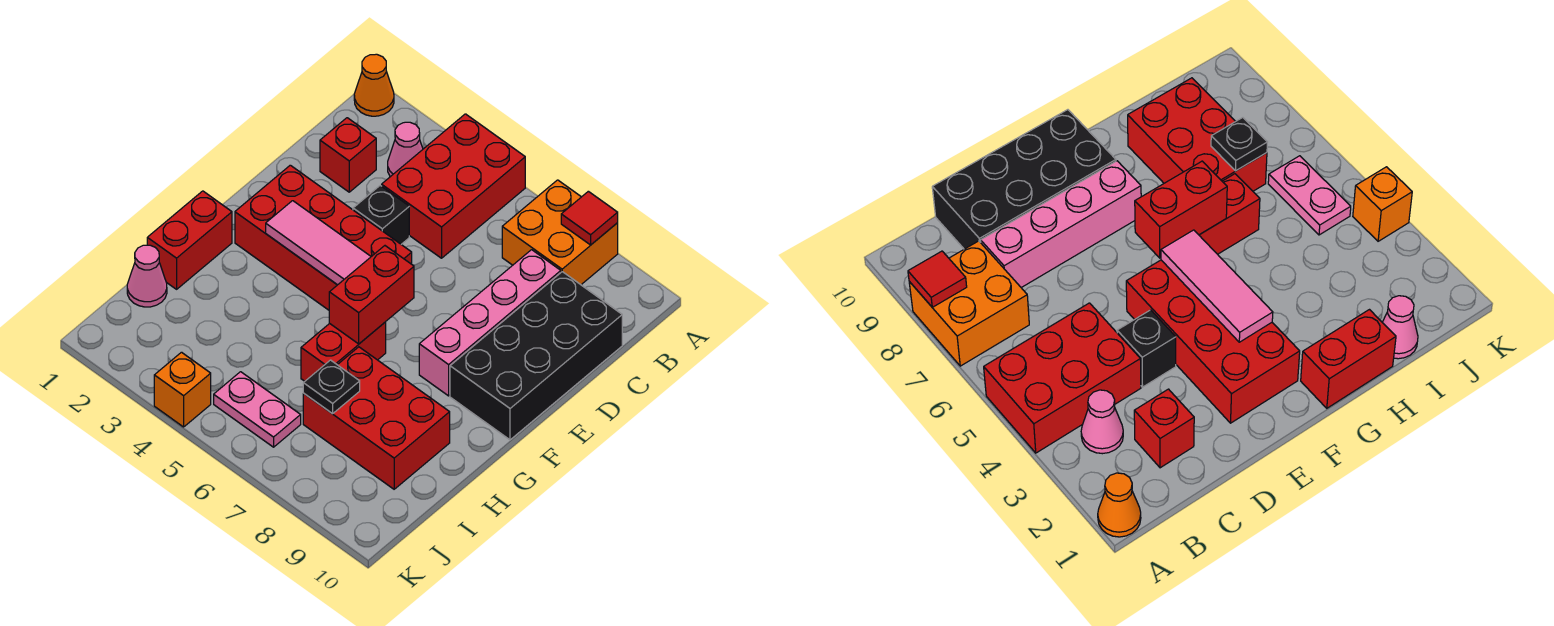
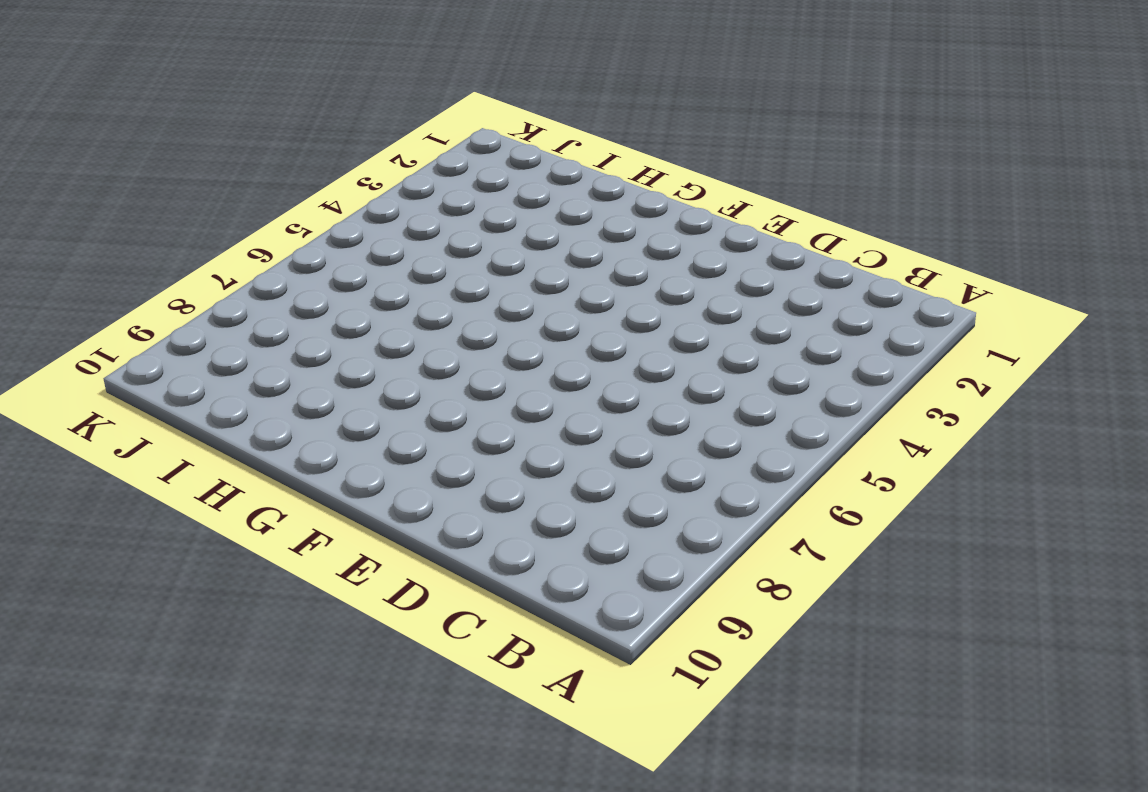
none -> orange cone A1 level 1
none -> red brick A4:C5 level 1
none -> orange brick A7:B8 level 1

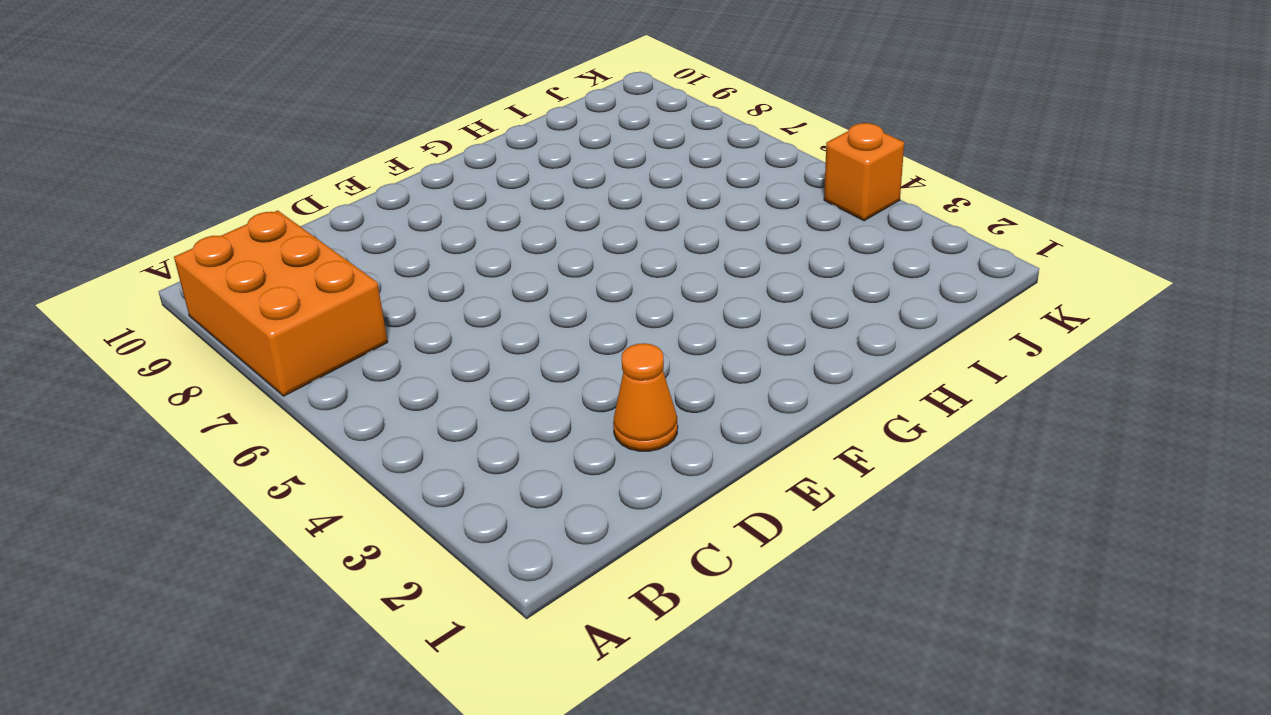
orange brick A7:B9 level 1 -> orange brick A7:B8 level 1
orange cone D2 level 1 -> orange cone A1 level 1
none -> red brick A4:C5 level 1
none -> pink cone B3 level 1
none -> red brick C2 level 1

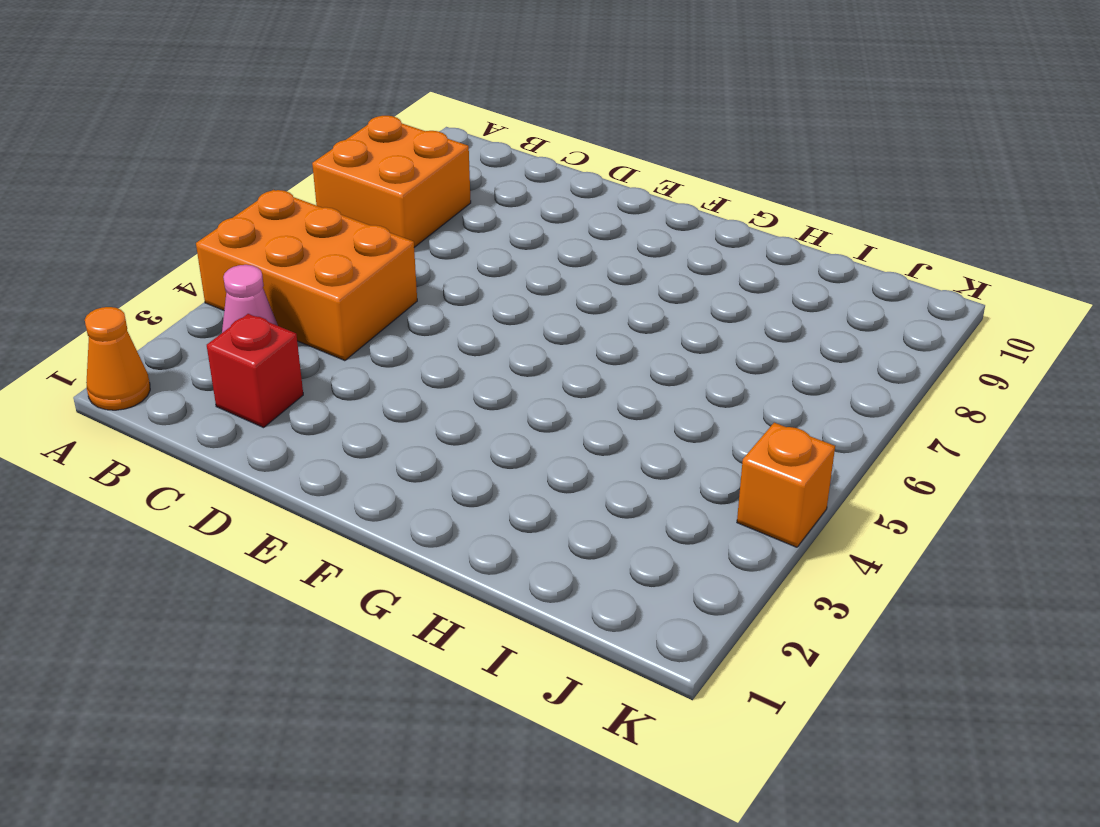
orange brick A4:C5 level 1 -> red brick A4:C5 level 1
none -> pink brick C8:F8 level 1
none -> black brick C9:F10 level 1
none -> black brick D4 level 1

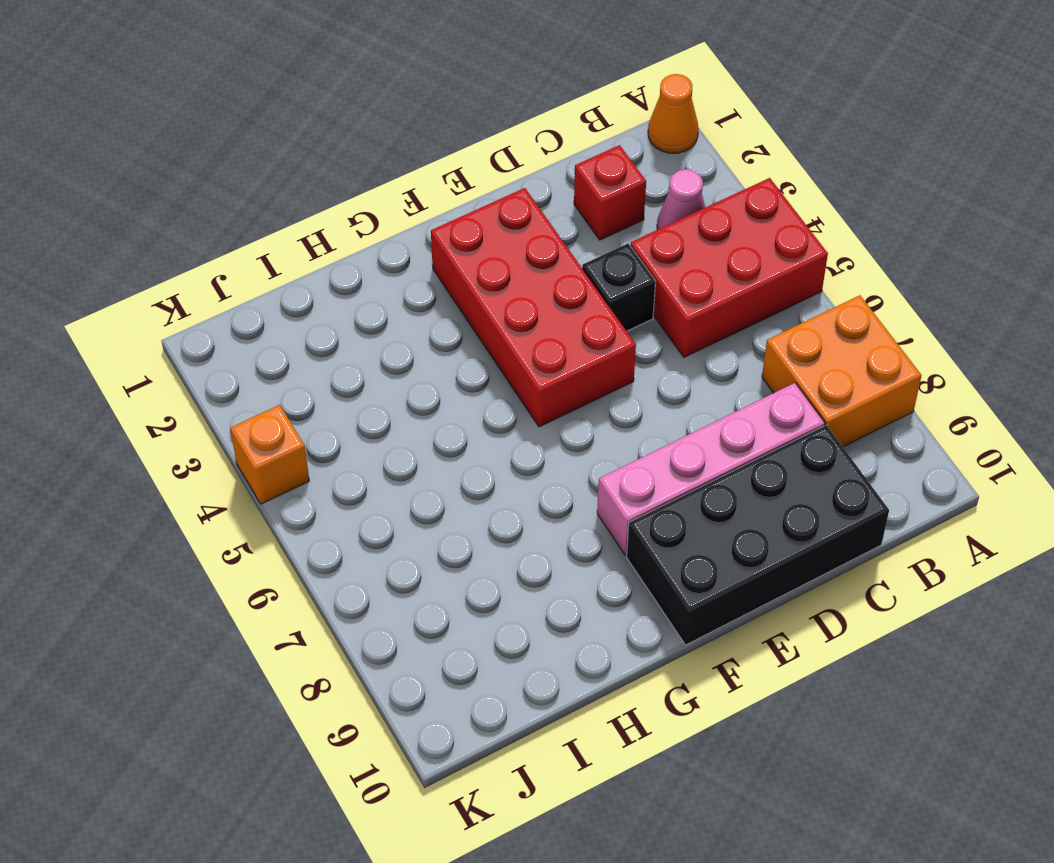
none -> red brick G1:H1 level 1
none -> red brick G6:H6 level 1
none -> red brick H7:I9 level 1

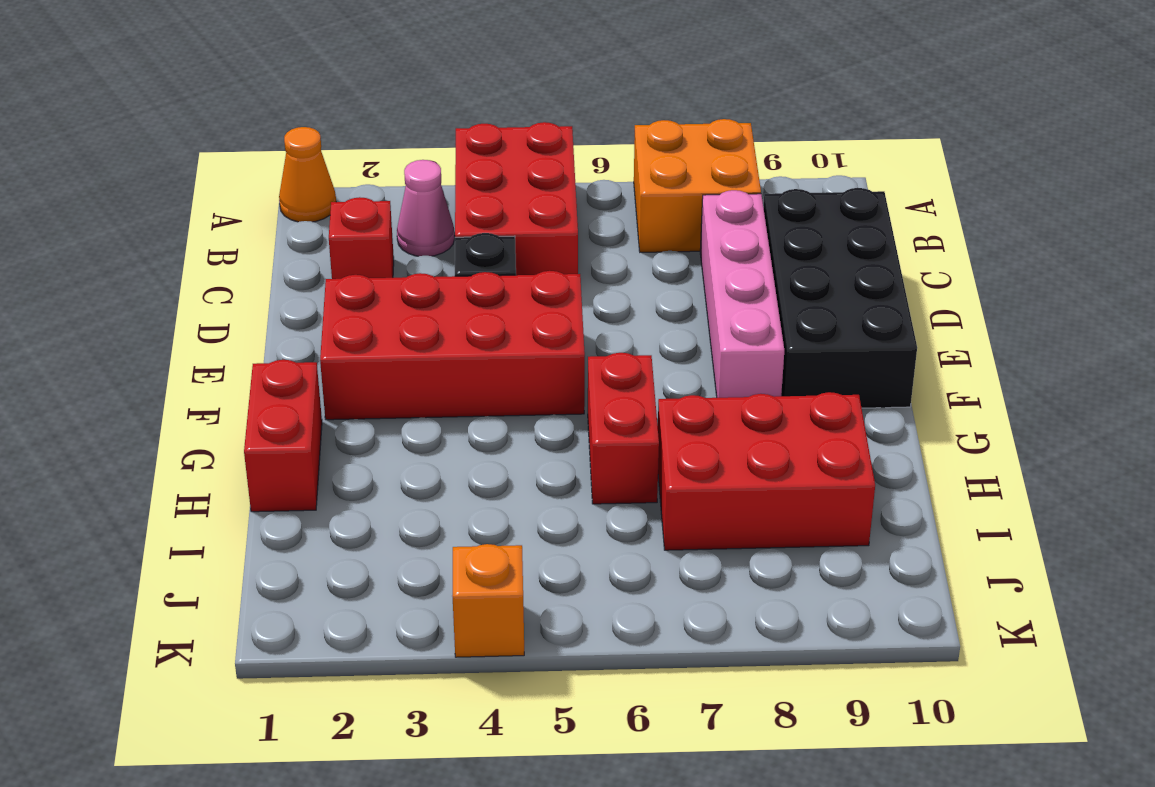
none -> pink cone I1 level 1
none -> pink plate J5:J6 level 1
none -> red tile A8 level 2

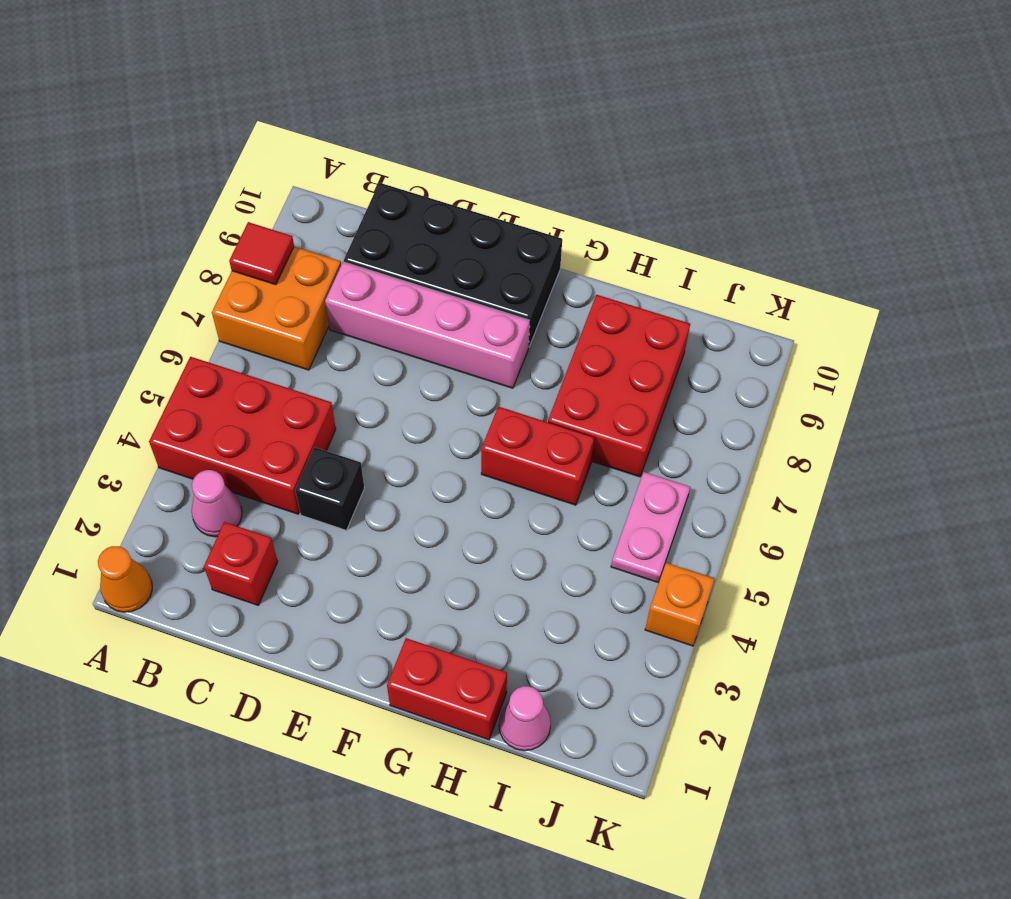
none -> red brick E2:F5 level 1
none -> pink tile F3:F5 level 2
none -> red brick F6:G6 level 2

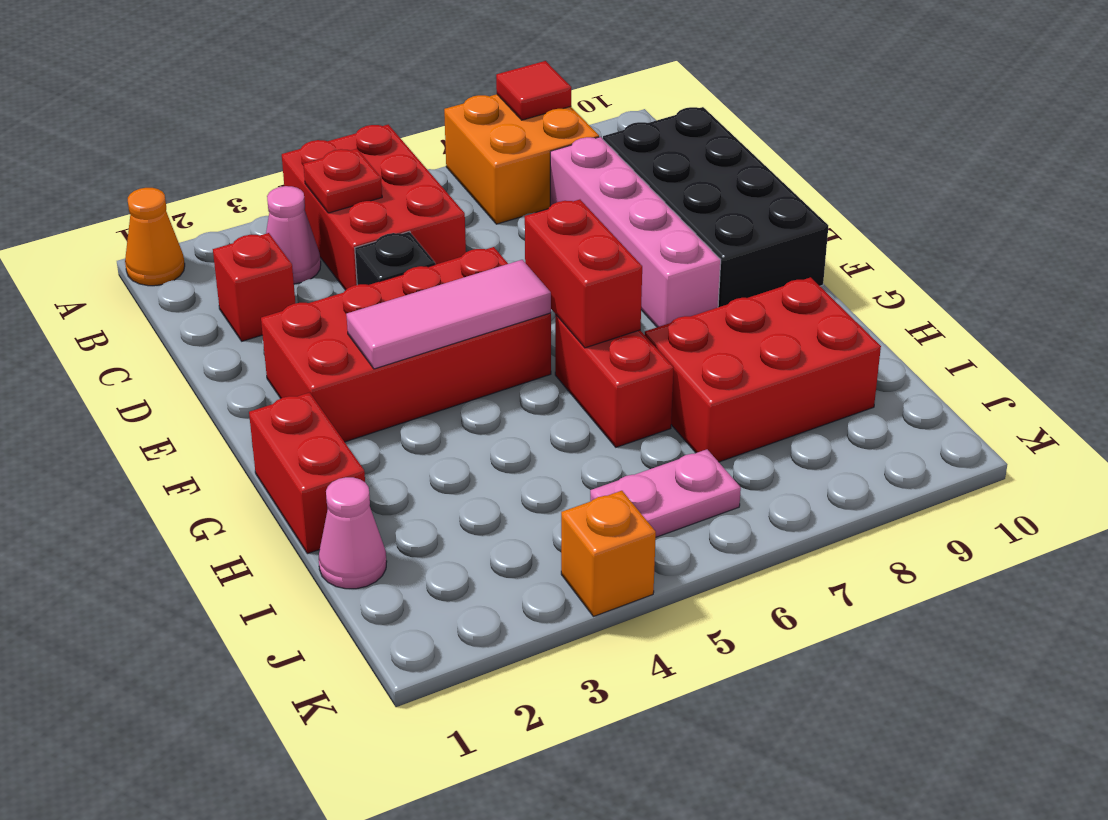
red plate B4 level 2 -> none
none -> black plate I7 level 2

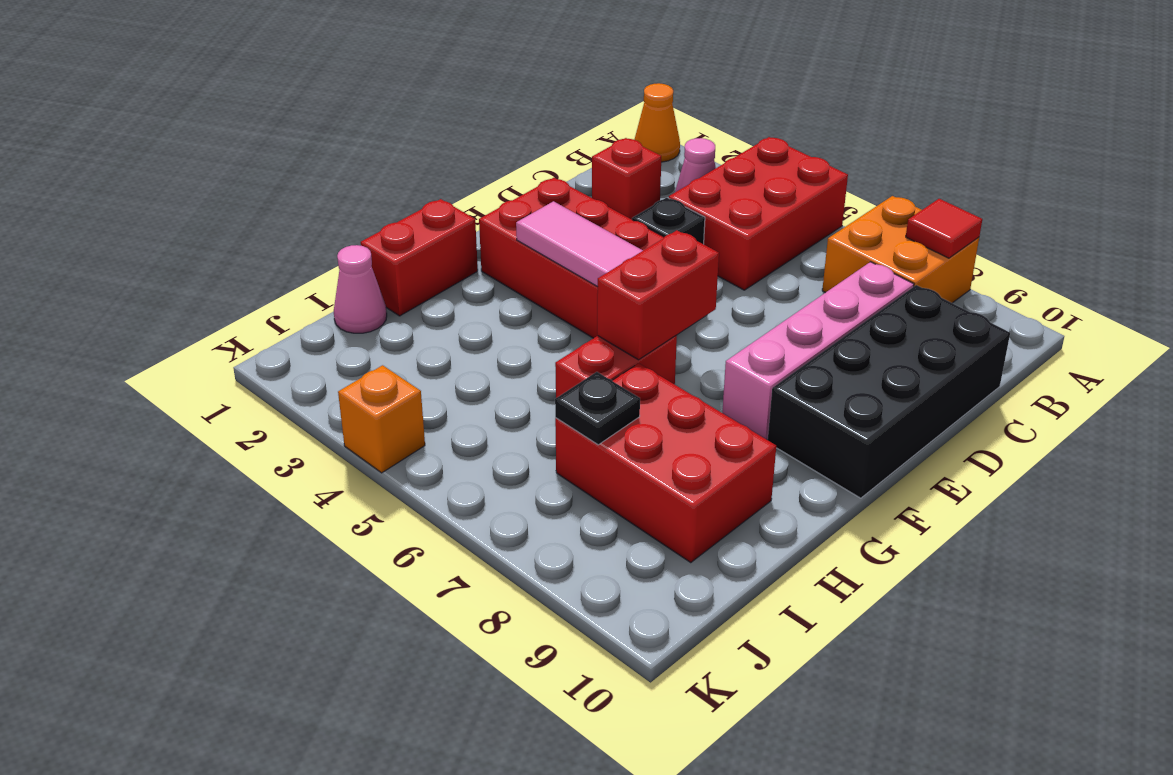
none -> pink plate J5:J6 level 1

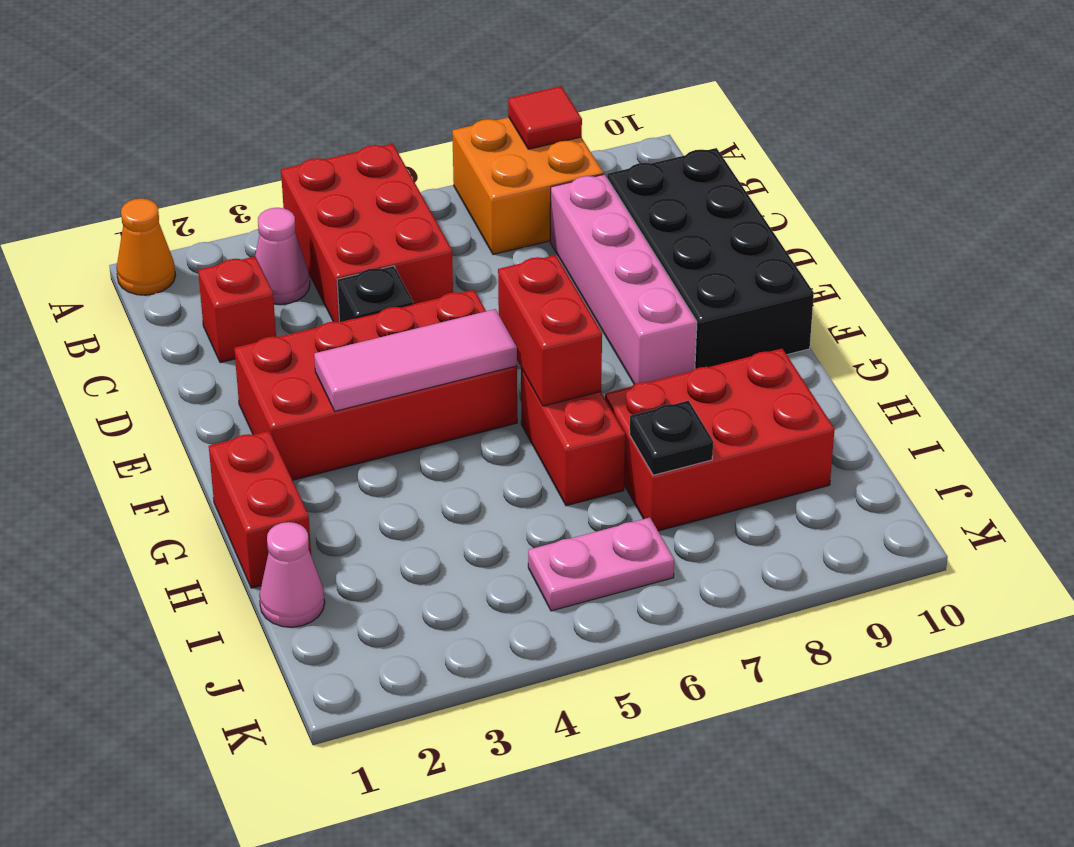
none -> orange brick K4 level 1

